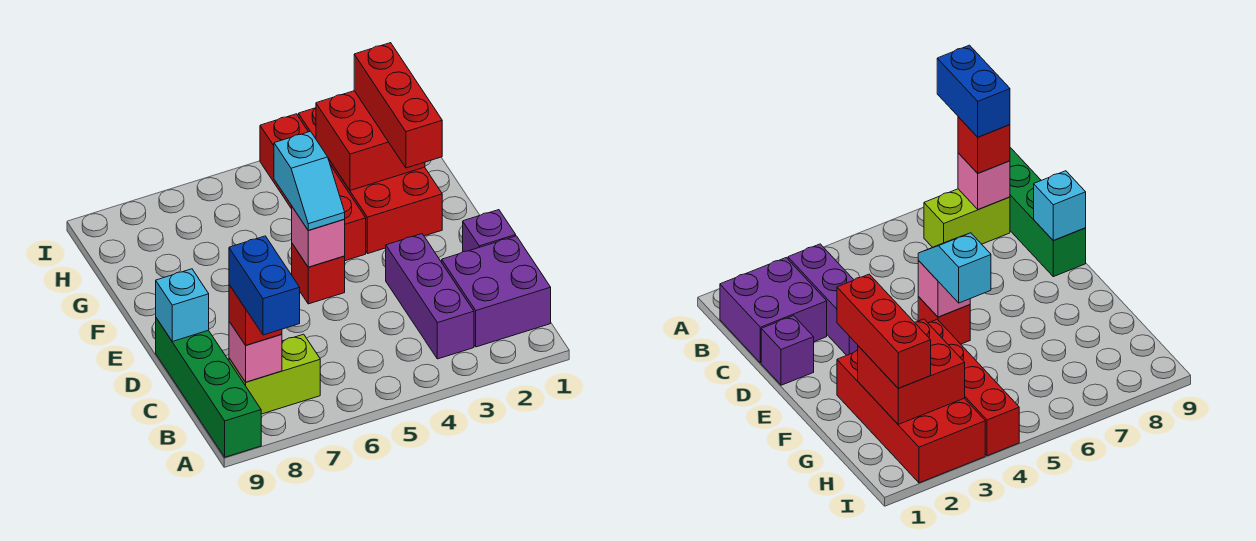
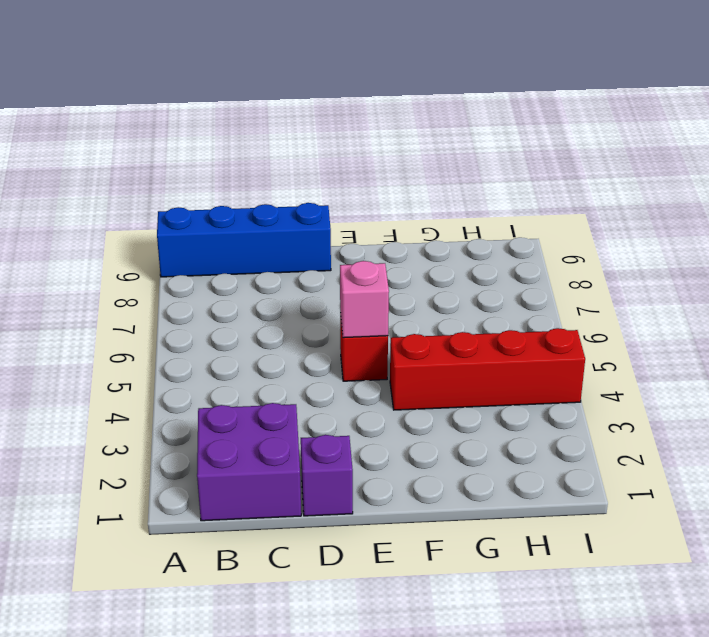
blue brick A9:D9 level 1 -> green brick A9:D9 level 1
none -> purple brick B3:D3 level 1
none -> lime brick B7:B8 level 1
none -> red brick F2:I3 level 1

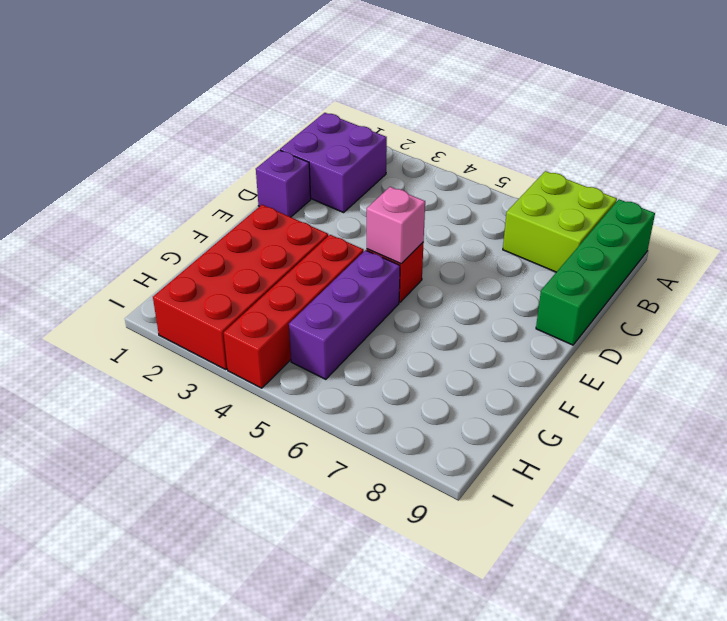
lime brick A7:B8 level 1 -> lime brick B7:B8 level 1
purple brick F5:H5 level 1 -> purple brick B3:D3 level 1
none -> pink brick B8 level 2
none -> cyan brick D9 level 2
none -> red brick G2:H3 level 2

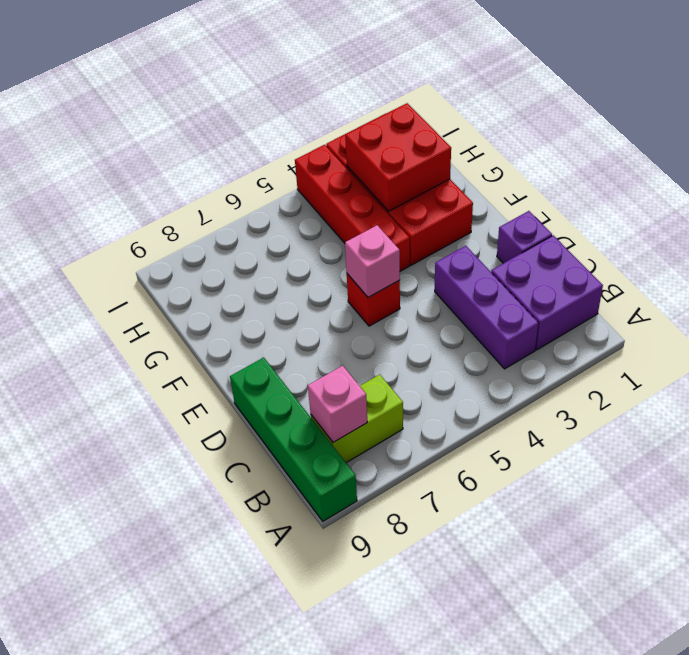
none -> cyan brick D9 level 2
none -> red brick B8 level 3
none -> cyan slope E5:F5 level 3 top F

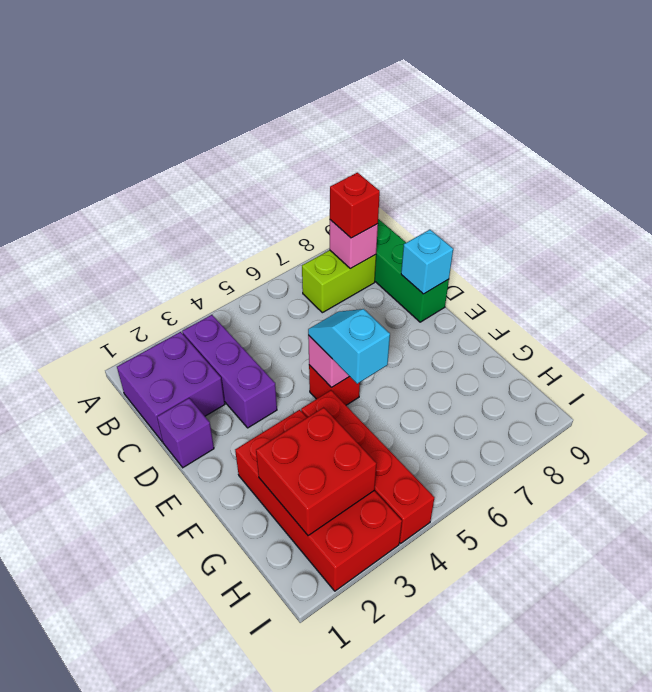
none -> red brick F2:H2 level 3
none -> blue brick A8:B8 level 4

